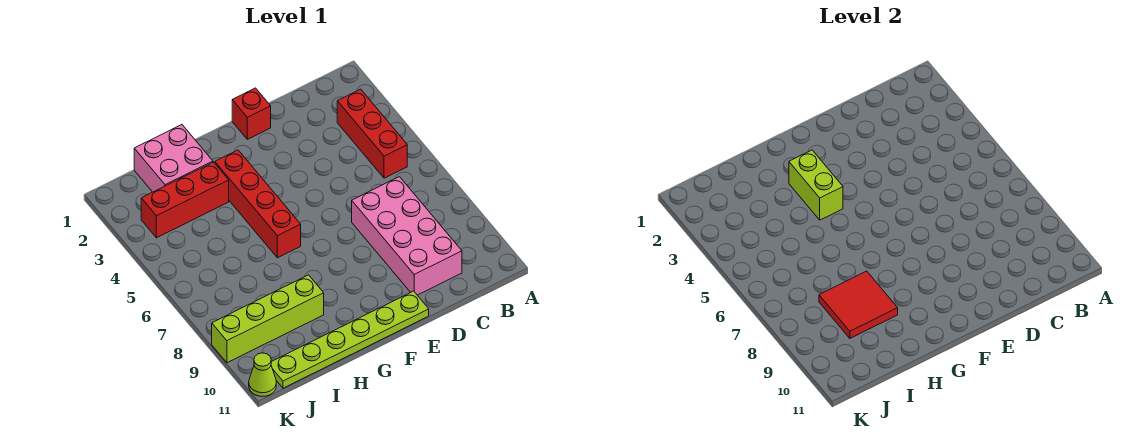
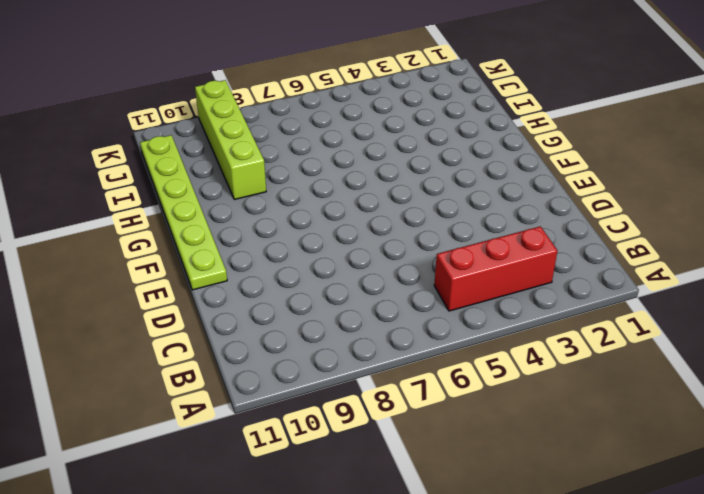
none -> pink brick C7:D10 level 1
none -> red brick E1 level 1

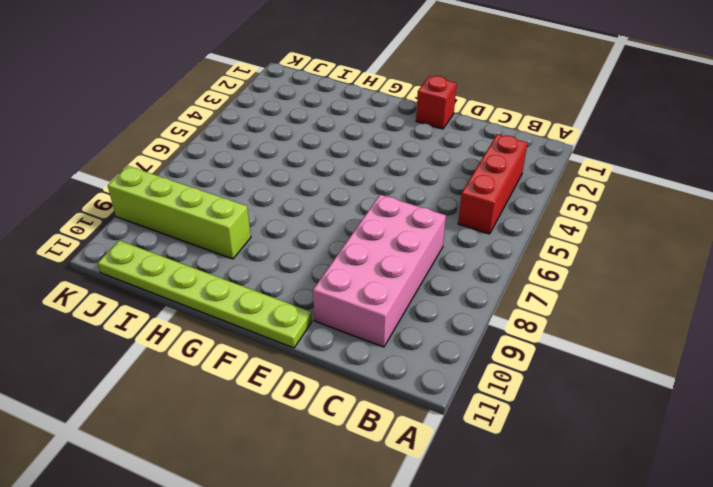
none -> red brick G3:G6 level 1
none -> pink brick H1:I2 level 1

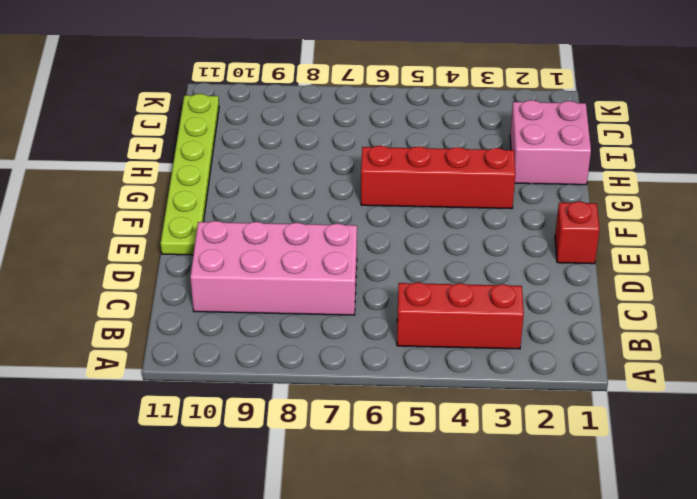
none -> red brick H3:J3 level 1
none -> lime brick H9:K9 level 1

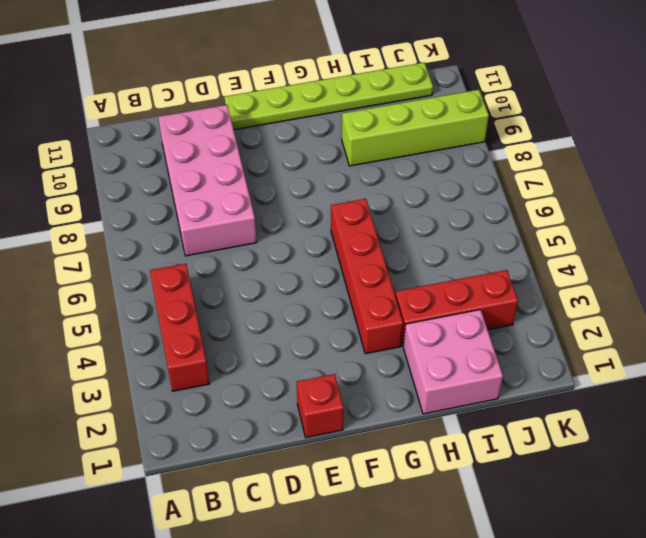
none -> lime cone K11 level 1
none -> lime brick G3:G4 level 2

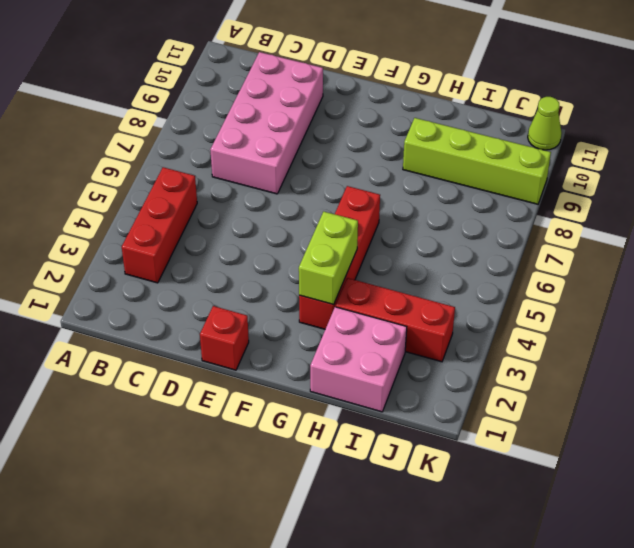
none -> lime plate E11:J11 level 1
none -> red tile H8:I9 level 2

